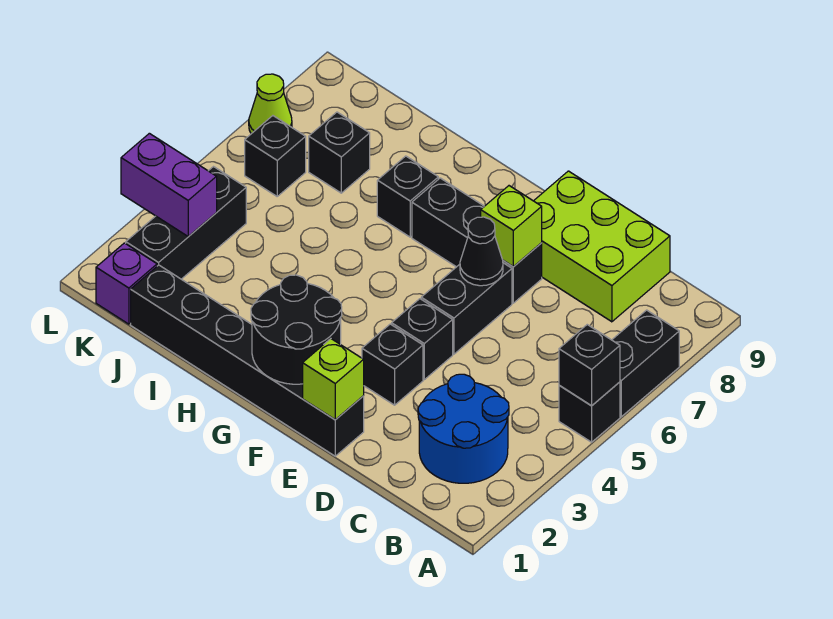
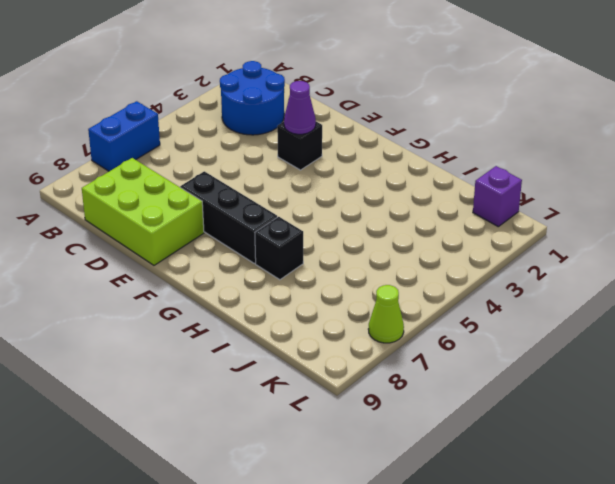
blue brick A6:A7 level 1 -> black brick A6:A7 level 1
purple cone E3 level 2 -> none
none -> black brick A5 level 1
none -> black brick E1:J1 level 1
none -> black brick E4 level 1

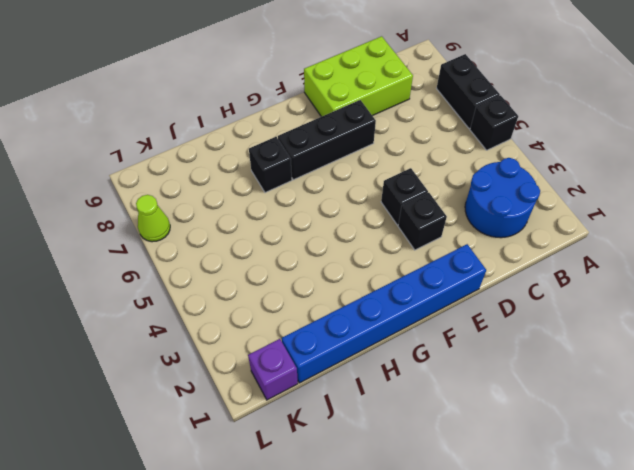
blue brick E1:J1 level 1 -> black brick E1:J1 level 1
none -> black brick E5:E6 level 1
none -> black brick J7 level 1
none -> black brick K2:K4 level 1

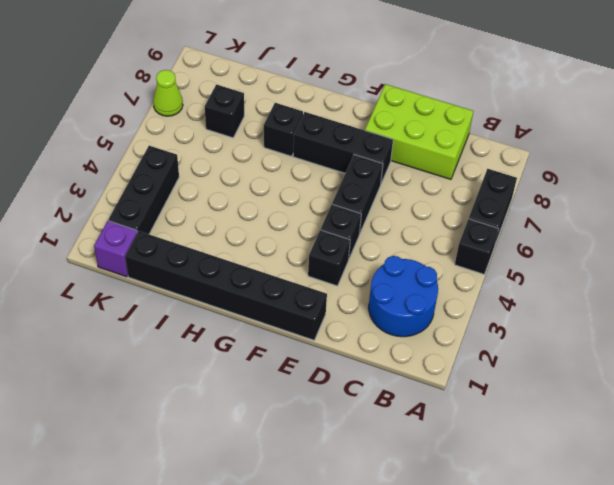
none -> black brick K6 level 1
none -> black brick A5 level 2
none -> lime brick E1 level 2

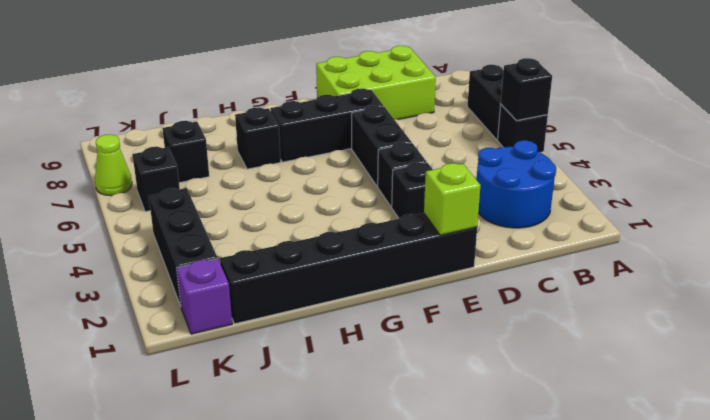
none -> black cone E6 level 2
none -> lime brick E7 level 2
none -> black round brick F1:G2 level 2

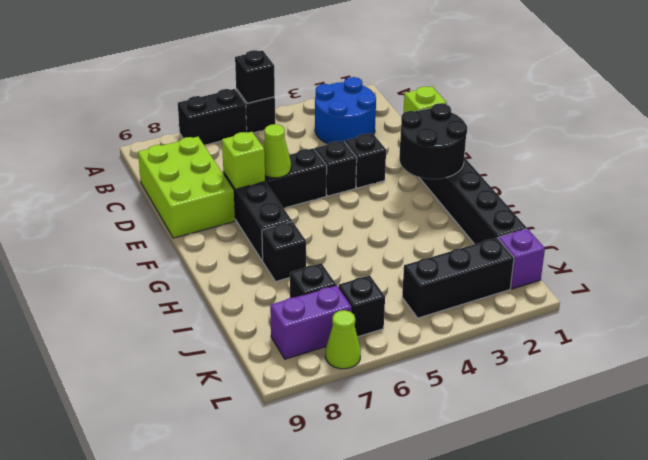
lime cone E6 level 2 -> black cone E6 level 2
purple brick K7:K8 level 1 -> purple brick K3:L3 level 2

